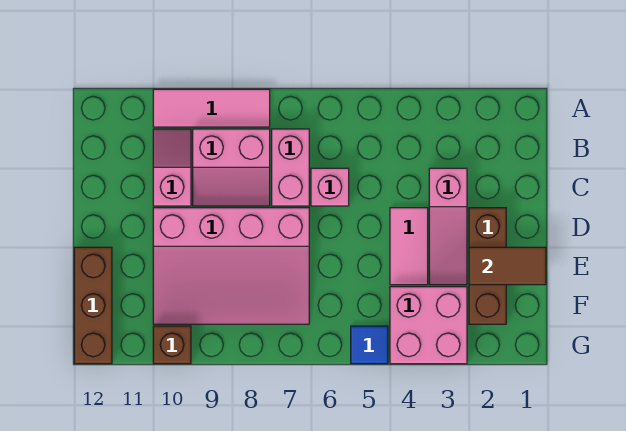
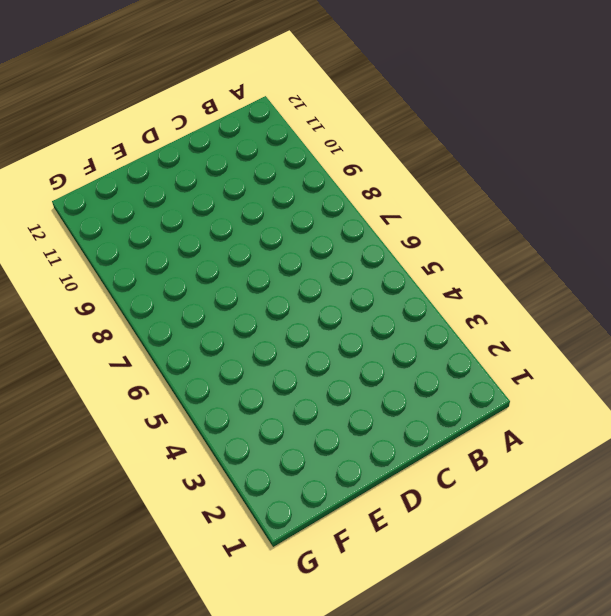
none -> pink tile A8:A10 level 1
none -> pink brick B7:C7 level 1
none -> pink slope B8:C9 level 1 top B

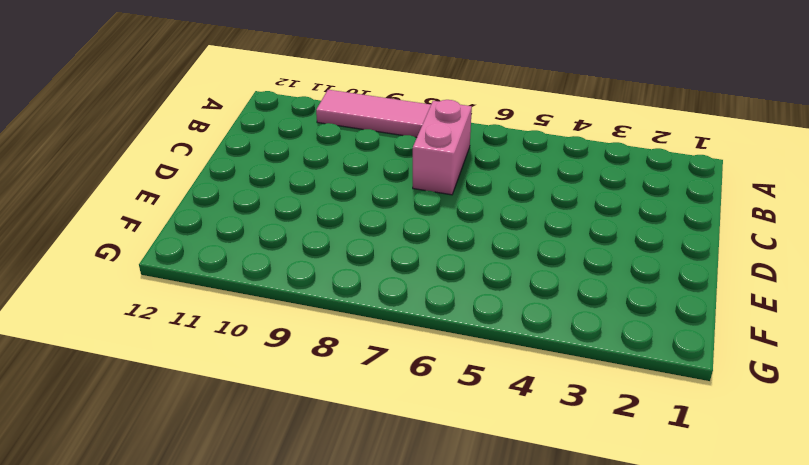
none -> pink slope B8:C9 level 1 top B
none -> pink slope B10:C10 level 1 top C
none -> pink slope C3:E3 level 1 top C

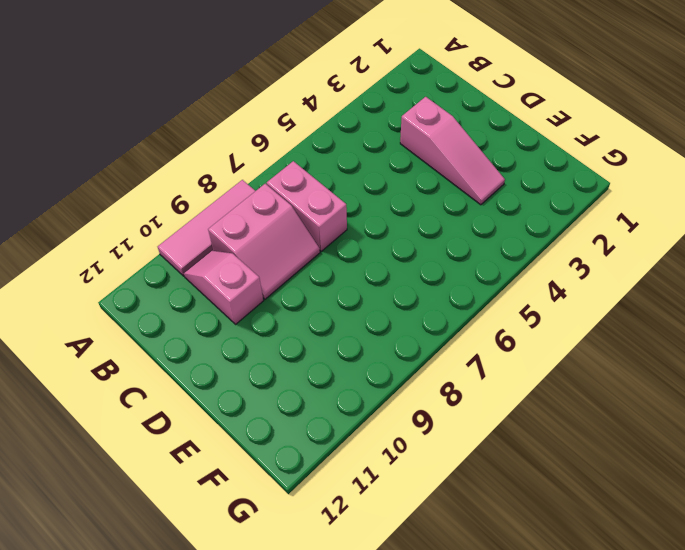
none -> pink brick C6 level 1
none -> brown brick D2:F2 level 1
none -> pink tile D4:E4 level 1

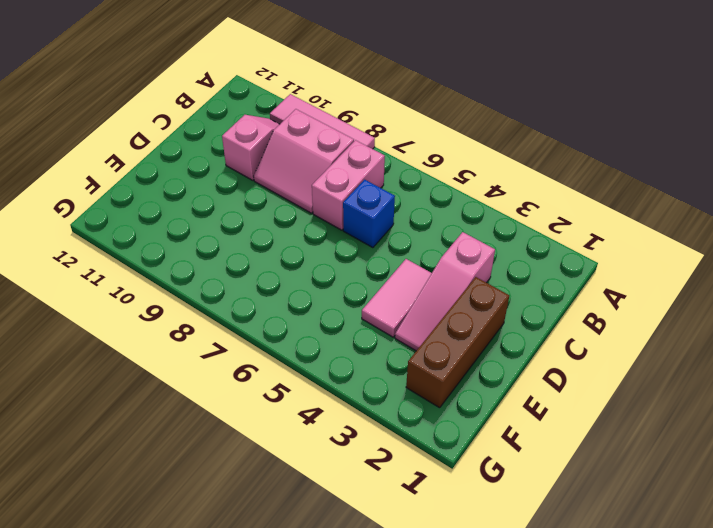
blue brick C6 level 1 -> pink brick C6 level 1
none -> pink slope D7:F10 level 1 top D
none -> brown brick E12:G12 level 1
none -> pink brick F3:G4 level 1

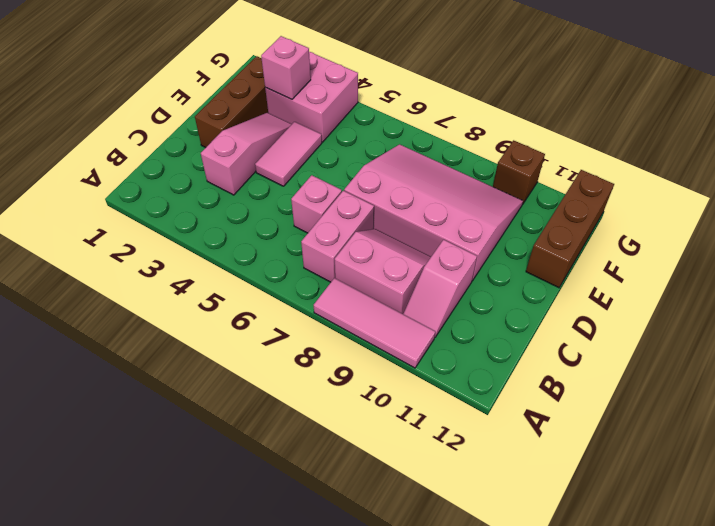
pink brick F3 level 2 -> none
none -> blue tile G5 level 1
none -> brown tile E1:E2 level 2

